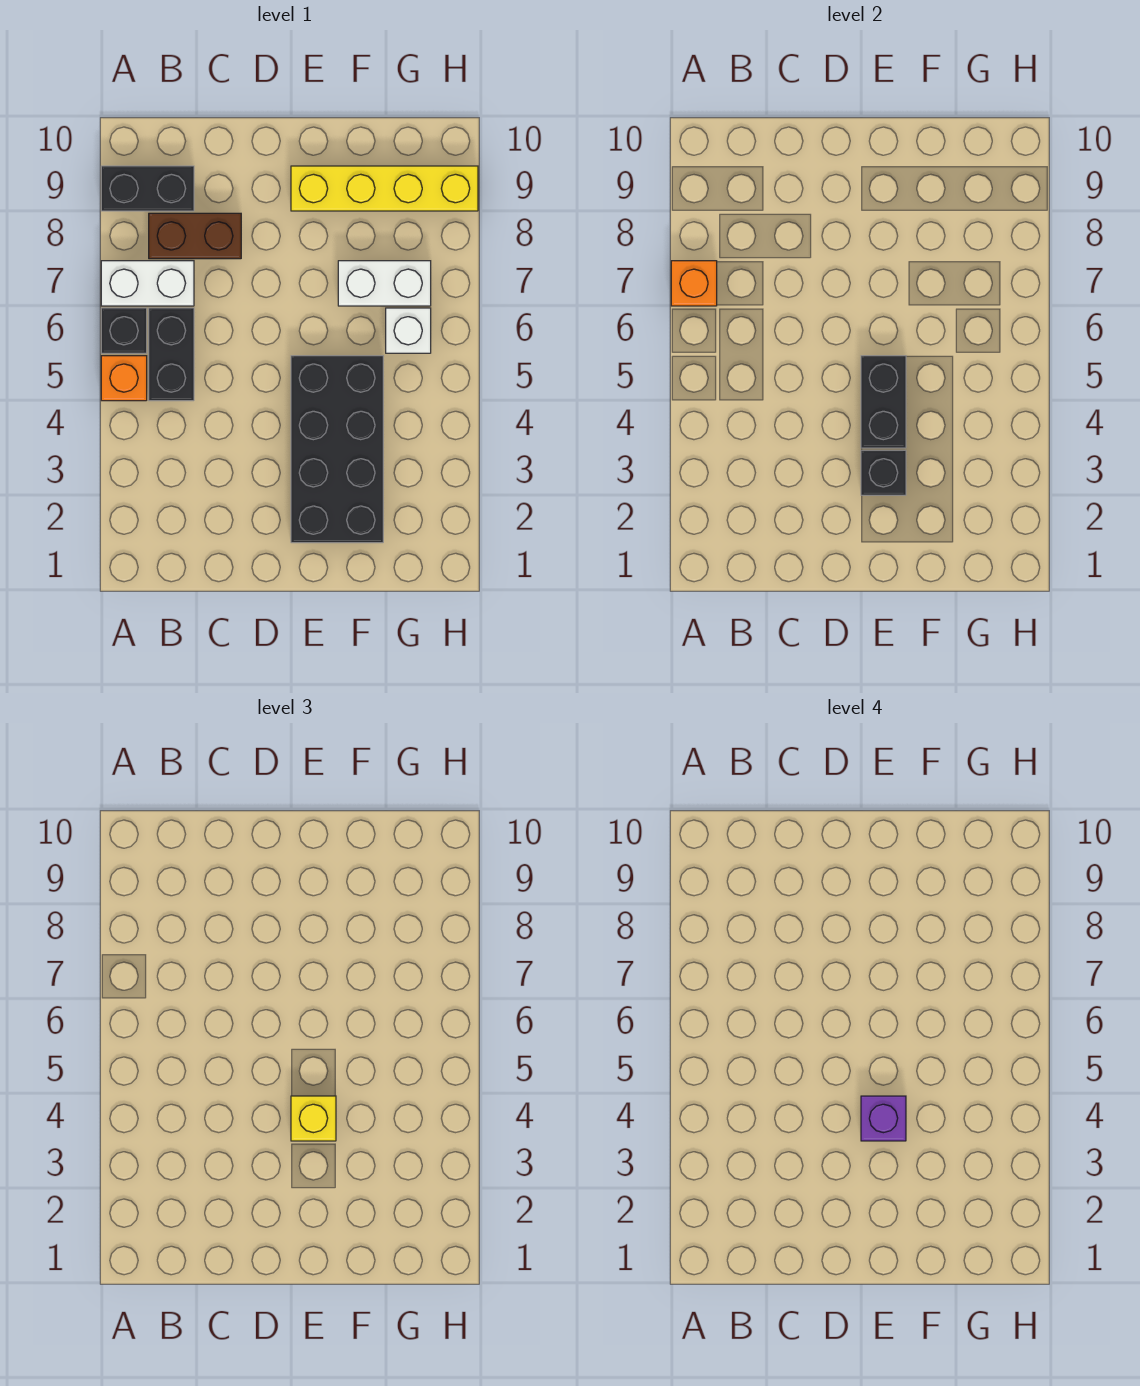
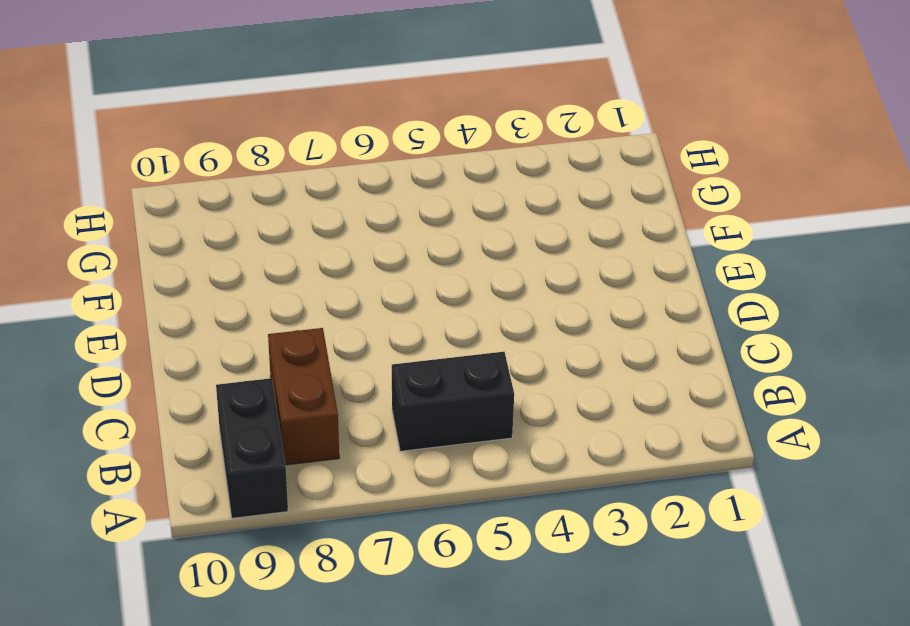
none -> orange brick A5 level 1
none -> black brick A6 level 1
none -> white brick A7:B7 level 1

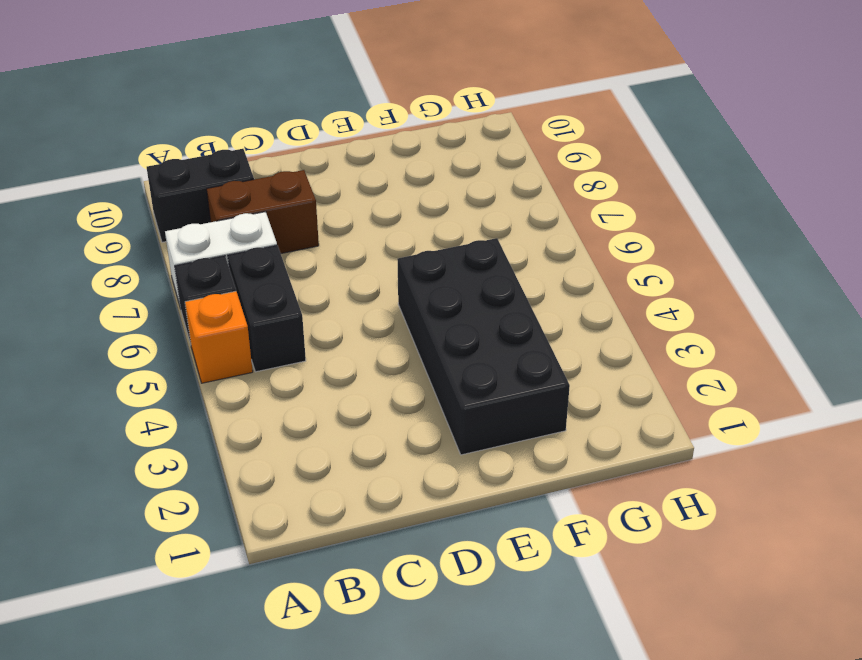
none -> yellow brick E9:H9 level 1
none -> white brick F7:G7 level 1
none -> white brick G6 level 1

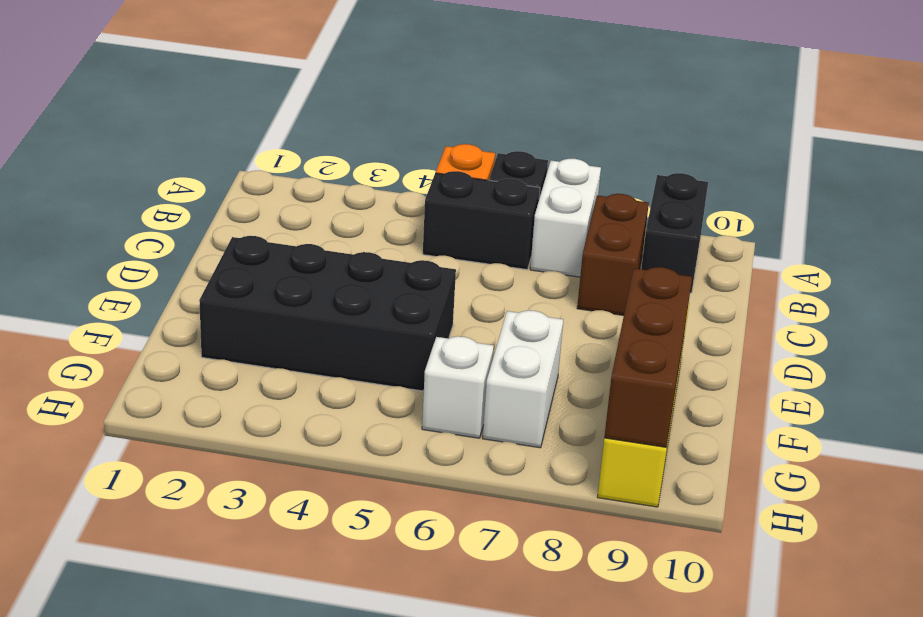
brown brick F9:H9 level 2 -> none
none -> orange brick A7 level 2
none -> black brick E3 level 2
none -> black brick E4:E5 level 2

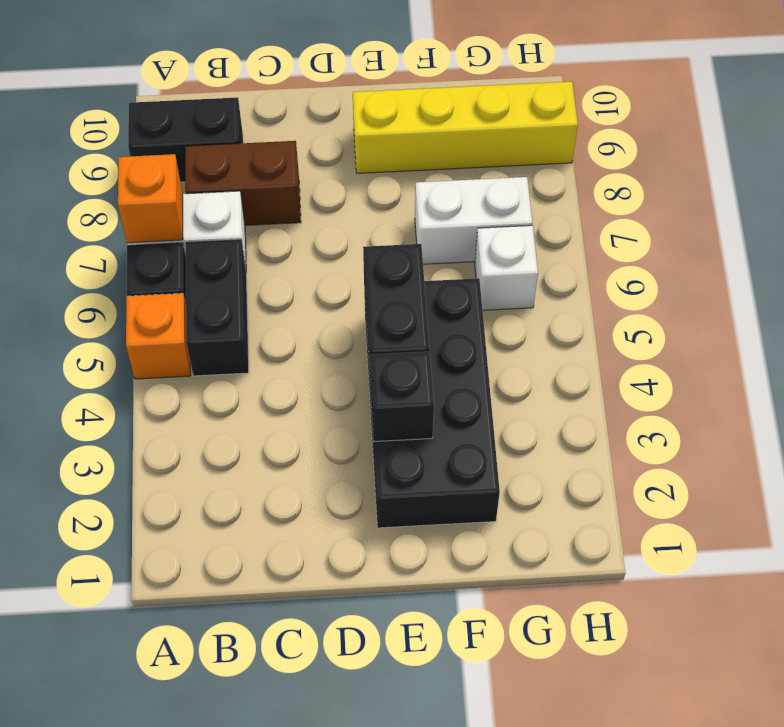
none -> yellow brick E4 level 3
none -> purple brick E4 level 4

